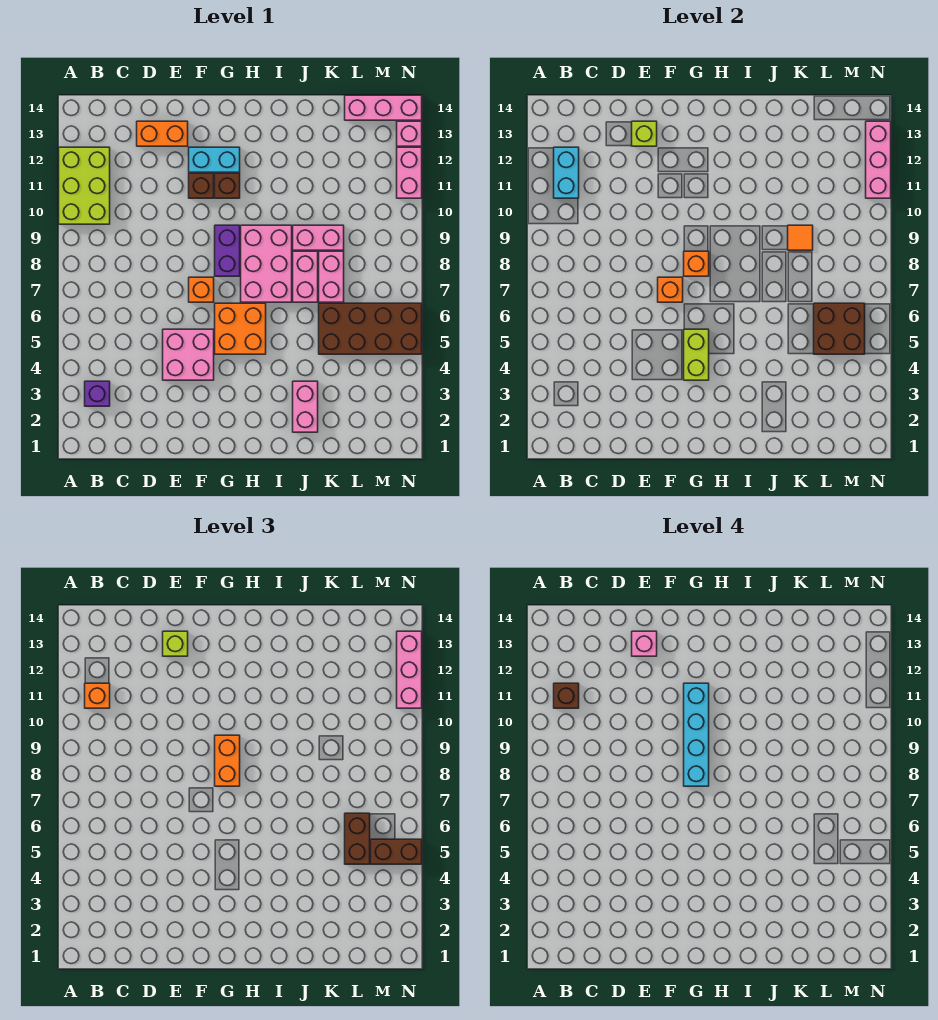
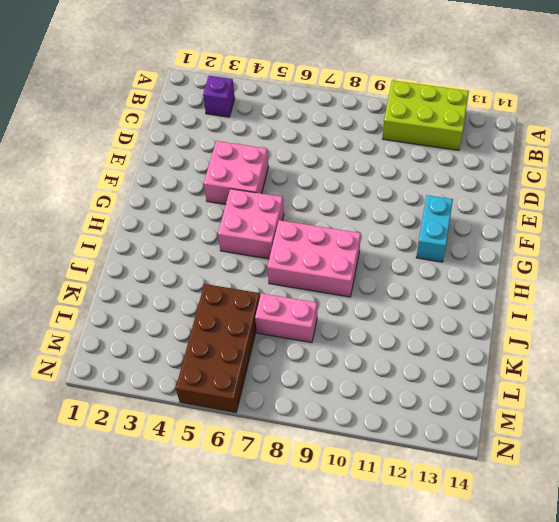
pink brick G5:H6 level 1 -> orange brick G5:H6 level 1
none -> orange brick D13:E13 level 1
none -> orange brick F7 level 1
none -> brown brick F11 level 1
none -> purple brick G8:G9 level 1

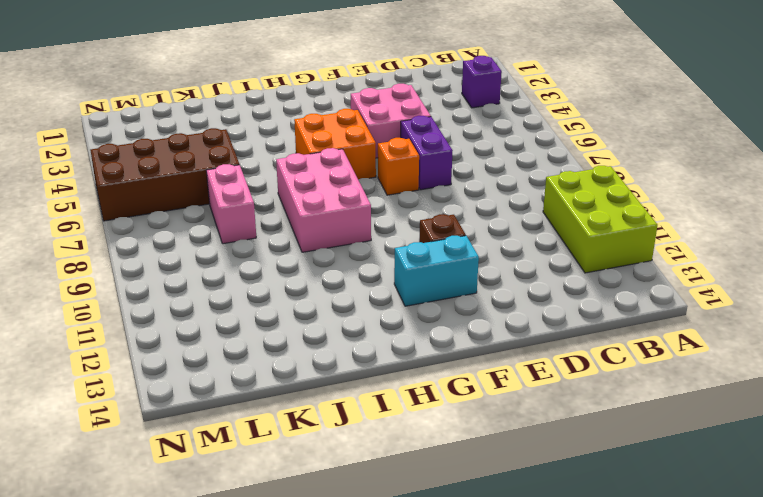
purple brick E6:E7 level 1 -> purple brick G8:G9 level 1
none -> orange brick D13:E13 level 1
none -> brown brick G11 level 1
none -> pink brick J2:J3 level 1
none -> pink brick J7:J8 level 1

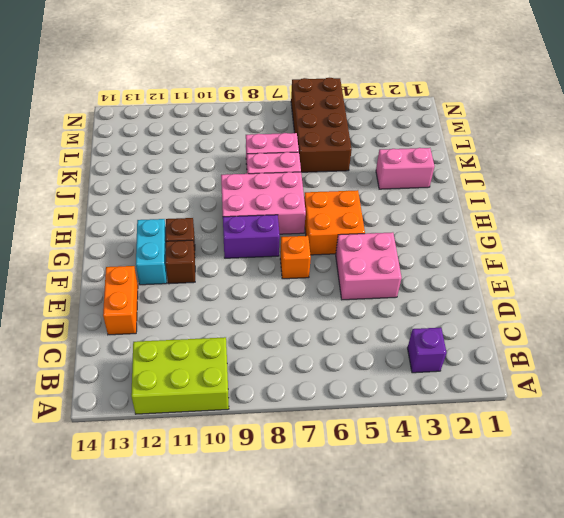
none -> pink brick J9:K9 level 1
none -> pink brick L14:N14 level 1
none -> pink brick N11:N12 level 1
none -> pink brick N13 level 1

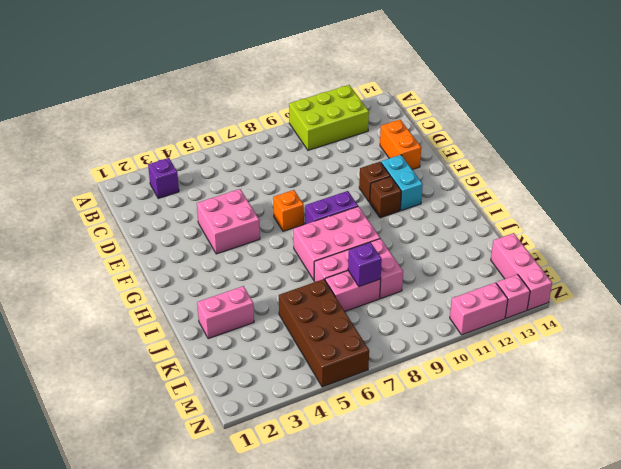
purple brick K8 level 2 -> none
none -> orange brick G5:H6 level 1
none -> cyan brick B11:B12 level 2
none -> lime brick E13 level 2
none -> orange brick F7 level 2

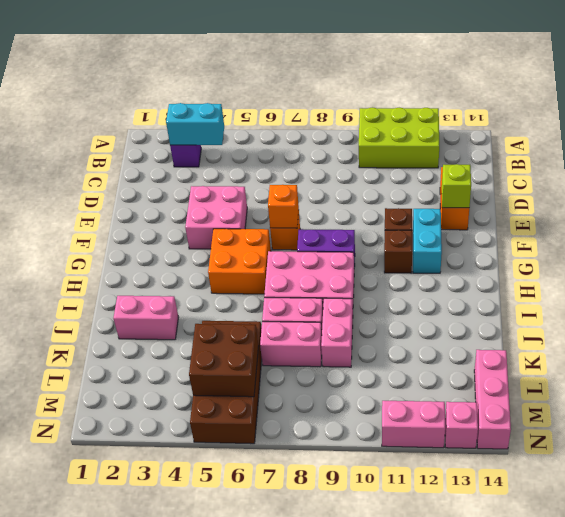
cyan brick B3:B4 level 2 -> cyan brick B11:B12 level 2
none -> lime brick G4:G5 level 2
none -> orange brick G8 level 2
none -> orange tile K9 level 2
none -> pink brick N11:N13 level 2

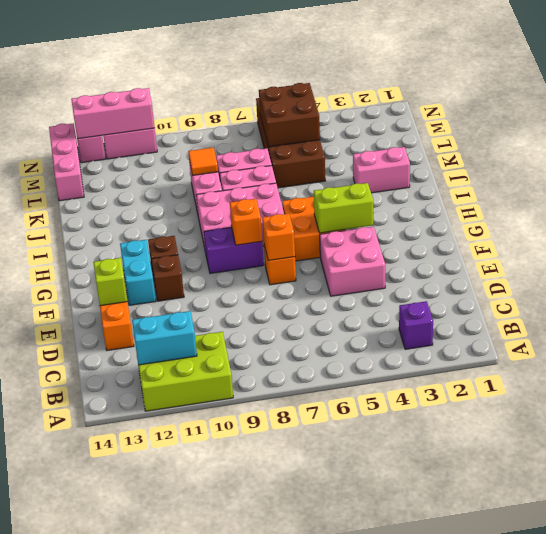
none -> orange brick B11 level 3
none -> lime brick E13 level 3
none -> orange brick G8:G9 level 3
none -> brown brick L5:L6 level 3

